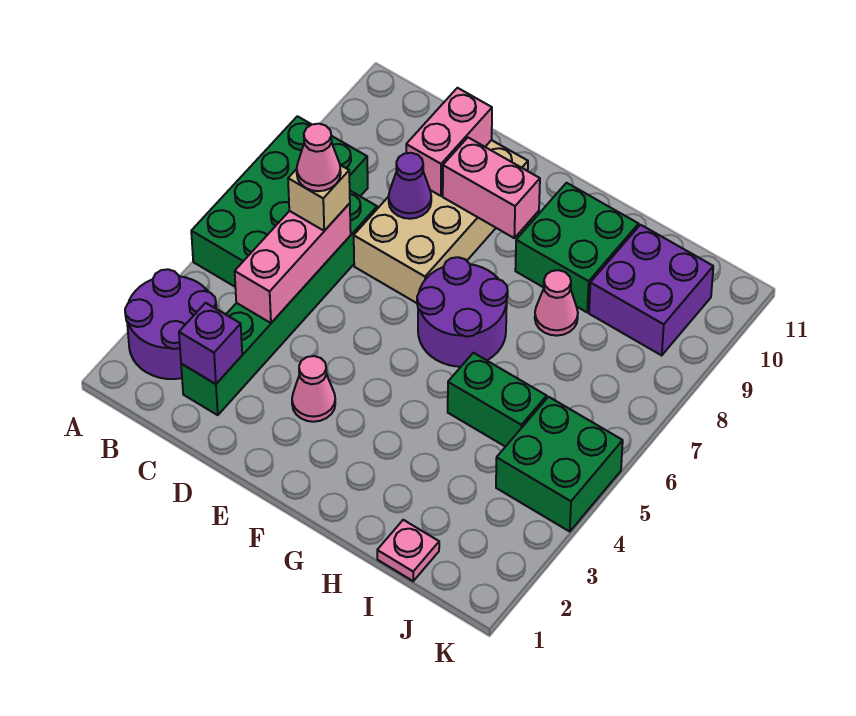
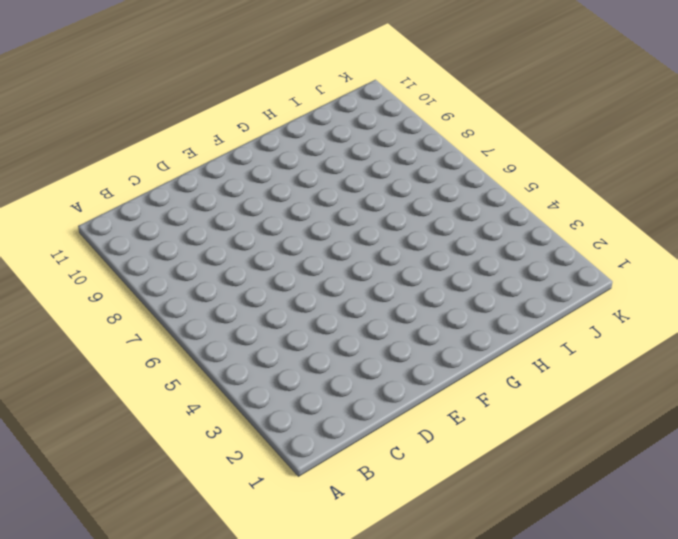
none -> purple round brick A2:B3 level 1
none -> green brick A5:B8 level 1
none -> green brick C2:C7 level 1

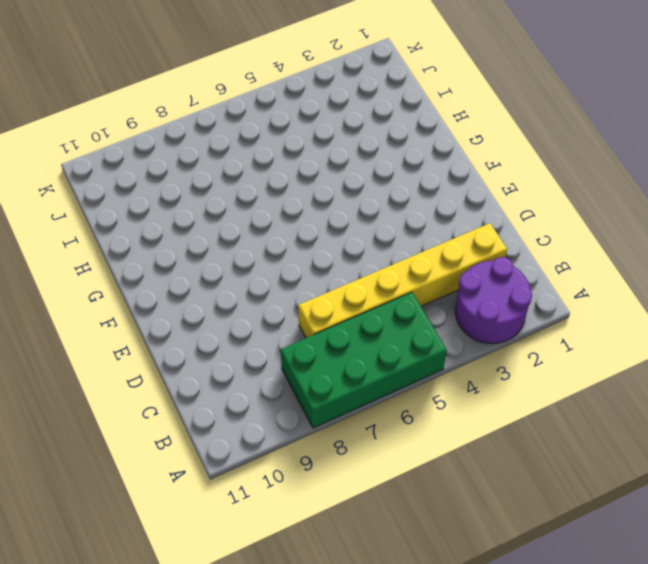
yellow brick C2:C7 level 1 -> green brick C2:C7 level 1
none -> tan brick D7:E10 level 1
none -> pink cone E3 level 1
none -> purple round brick F6:G7 level 1

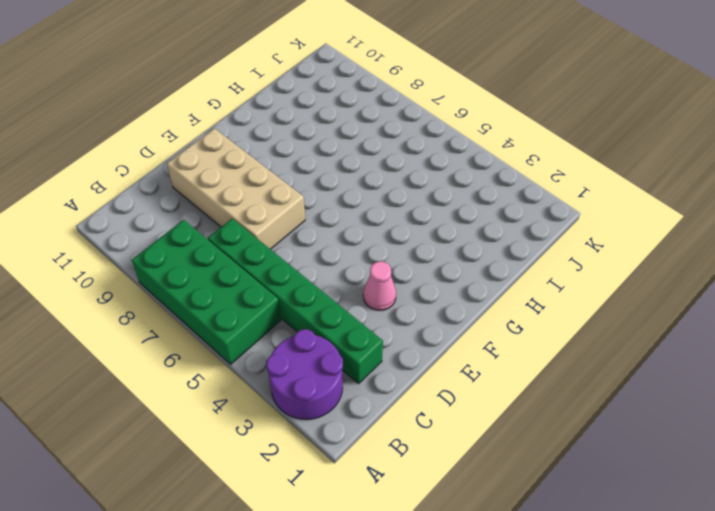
none -> purple round brick F6:G7 level 1
none -> green brick G9:H10 level 1
none -> green brick H5:I5 level 1

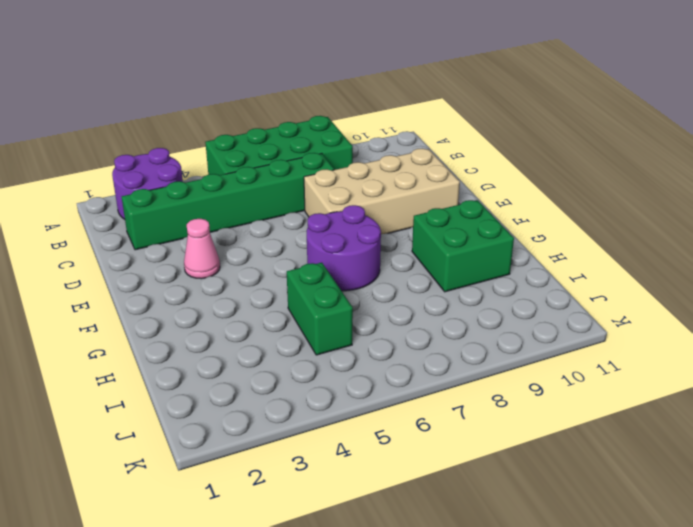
none -> pink cone H8 level 1
none -> pink plate I1 level 1
none -> purple brick I9:J10 level 1

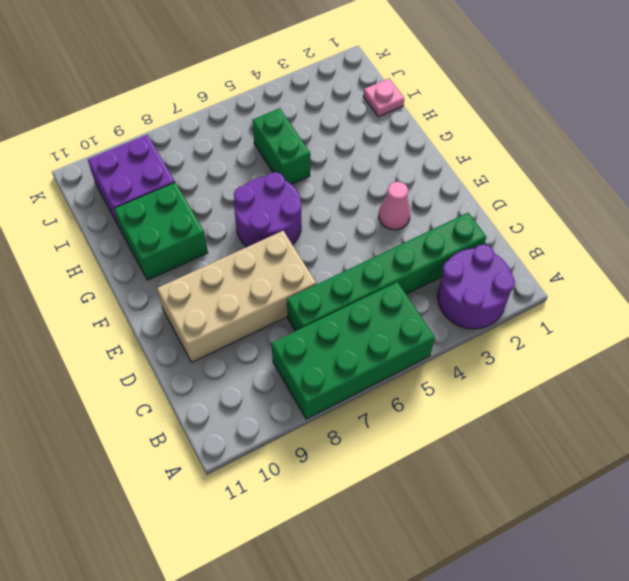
none -> pink cone H8 level 1
none -> green brick J4:K5 level 1
none -> purple brick C2 level 2

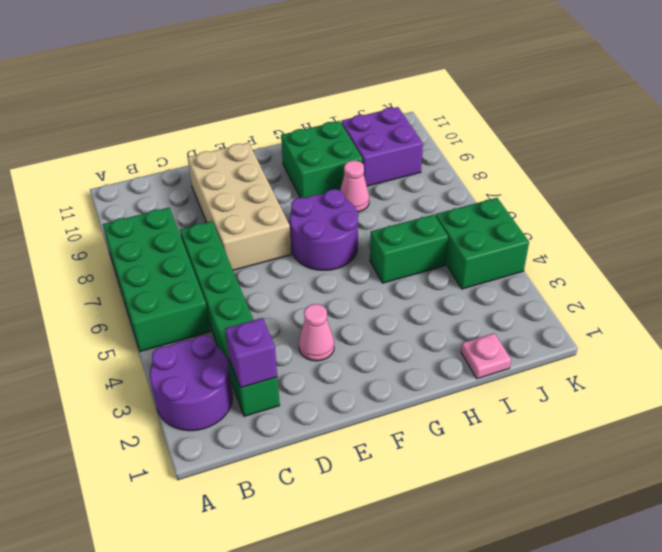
none -> pink brick C4:C6 level 2
none -> purple cone D8 level 2
none -> pink brick D9:D10 level 2

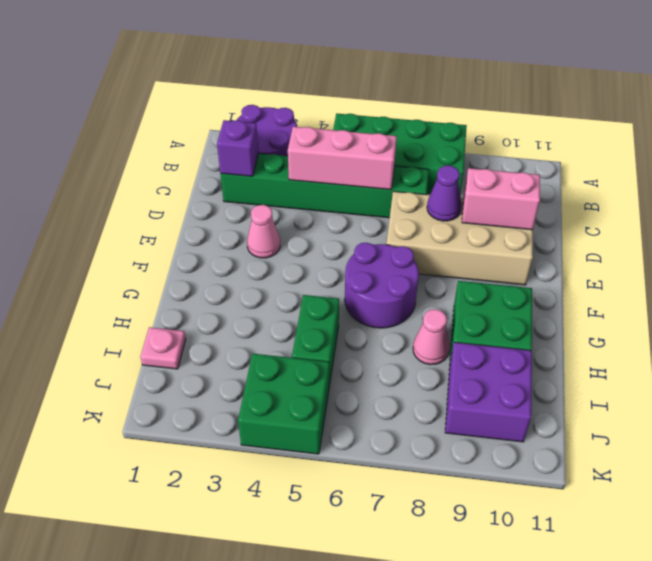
none -> pink brick E9:F9 level 2
none -> tan brick C6 level 3
none -> pink cone C6 level 4

